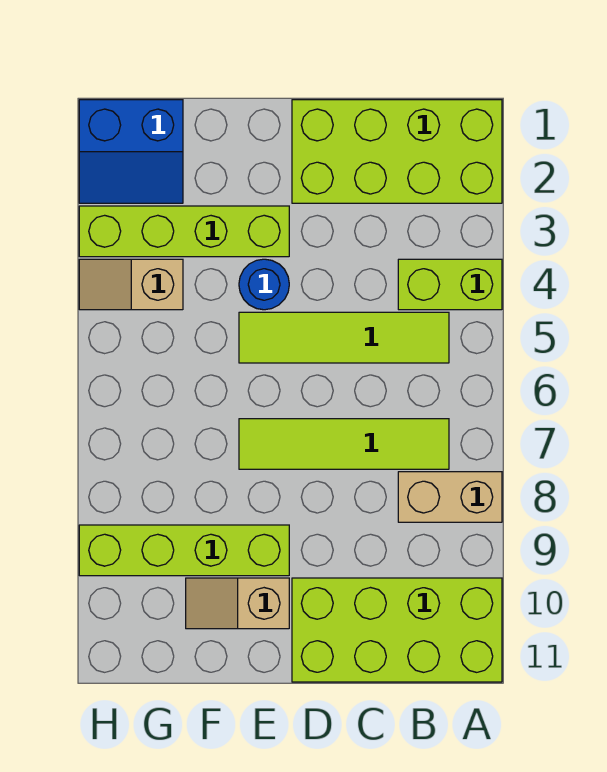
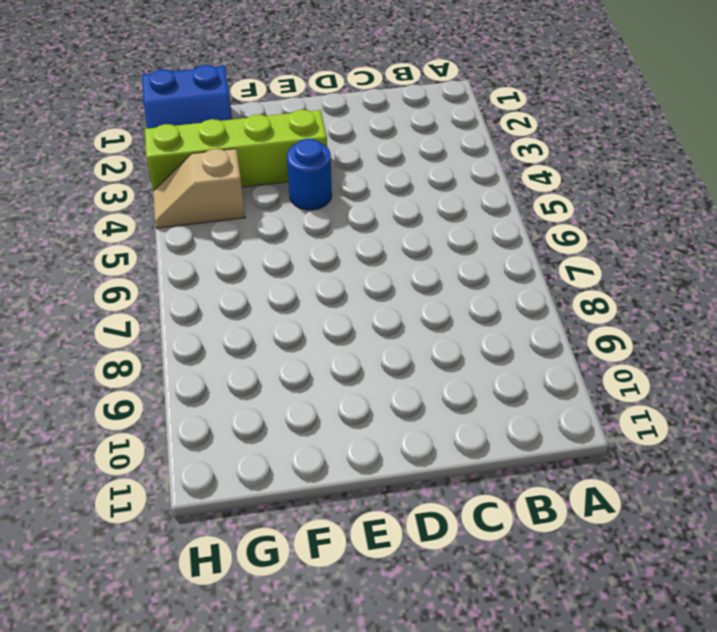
none -> lime brick A1:D2 level 1
none -> lime brick A4:B4 level 1
none -> tan brick A8:B8 level 1

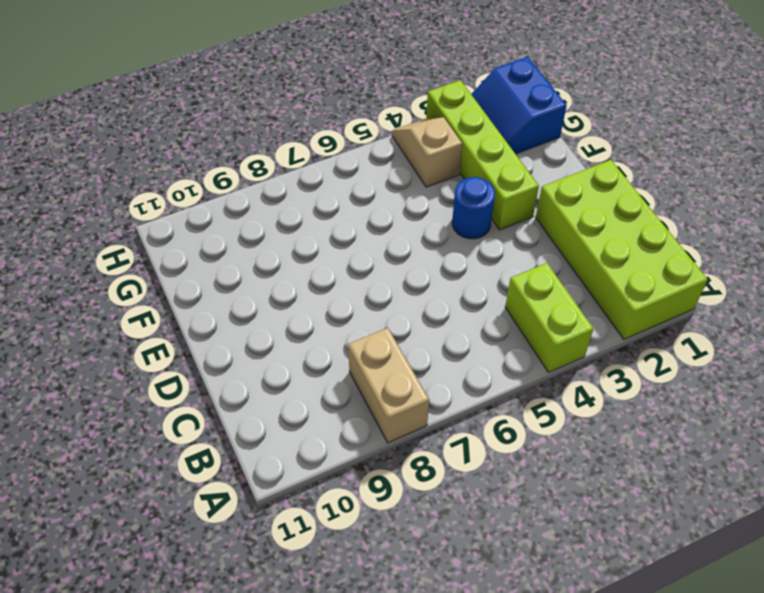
none -> lime brick A10:D11 level 1
none -> lime tile B5:E5 level 1
none -> lime tile B7:E7 level 1

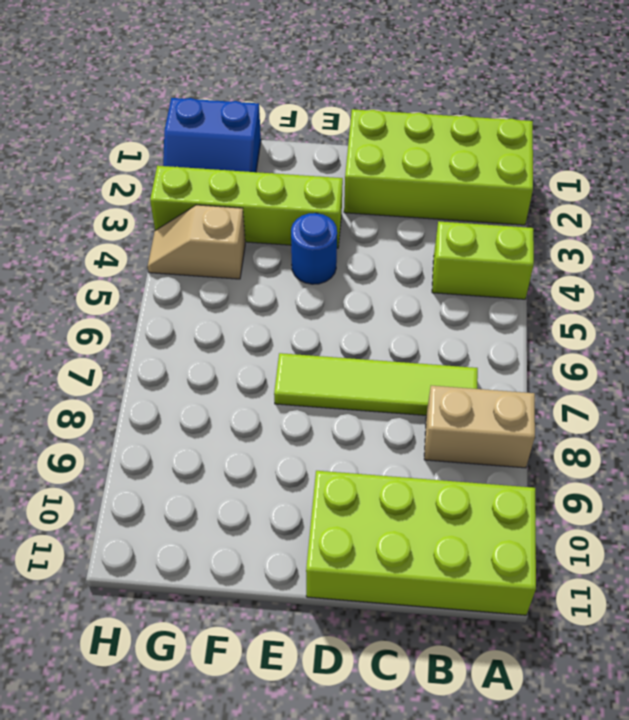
none -> lime tile B5:E5 level 1
none -> lime brick E9:H9 level 1
none -> tan slope E10:F10 level 1 top E

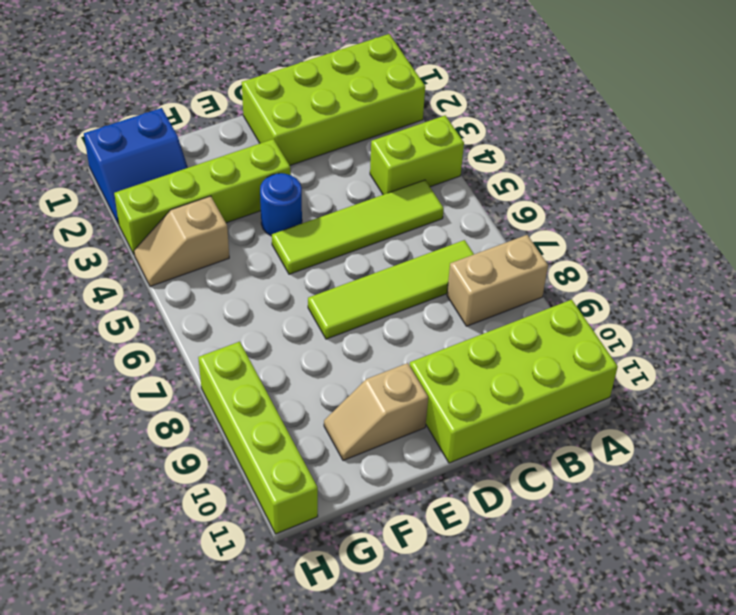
lime brick H8:H11 level 1 -> lime brick E9:H9 level 1

